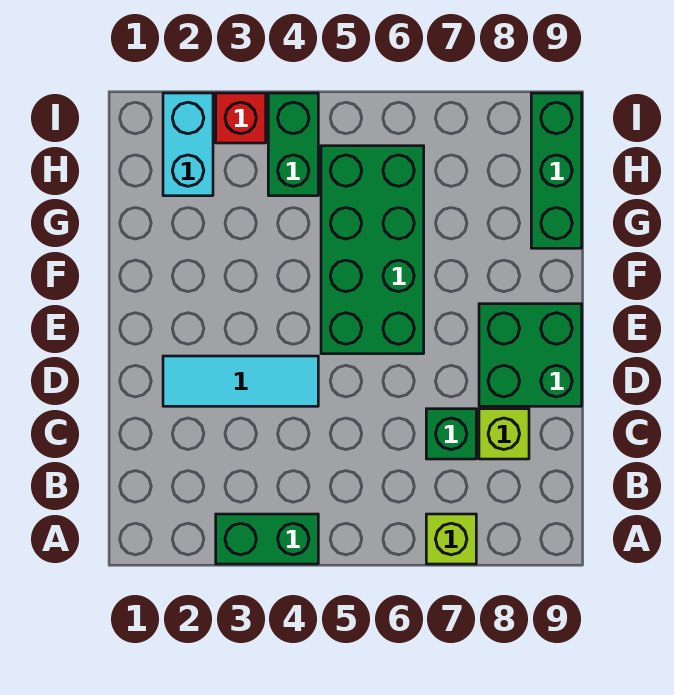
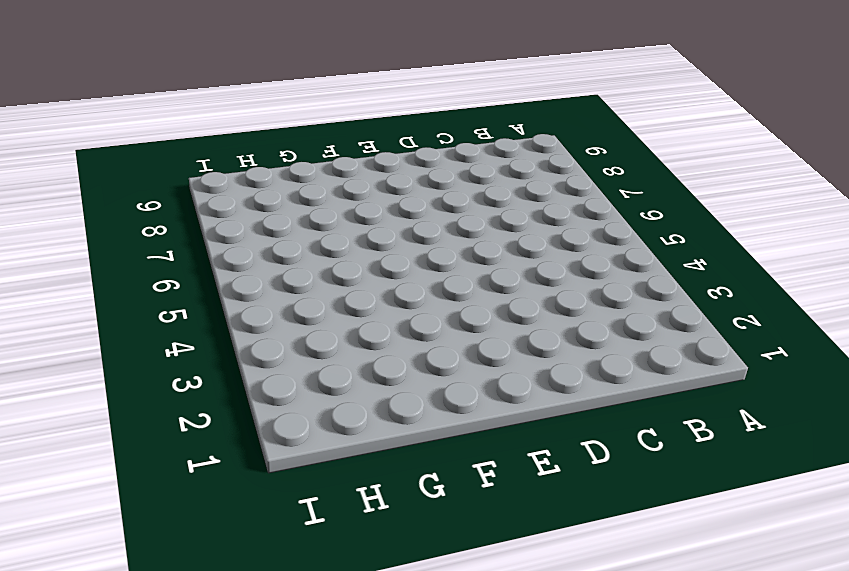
none -> green brick A3:A4 level 1
none -> lime brick A7 level 1

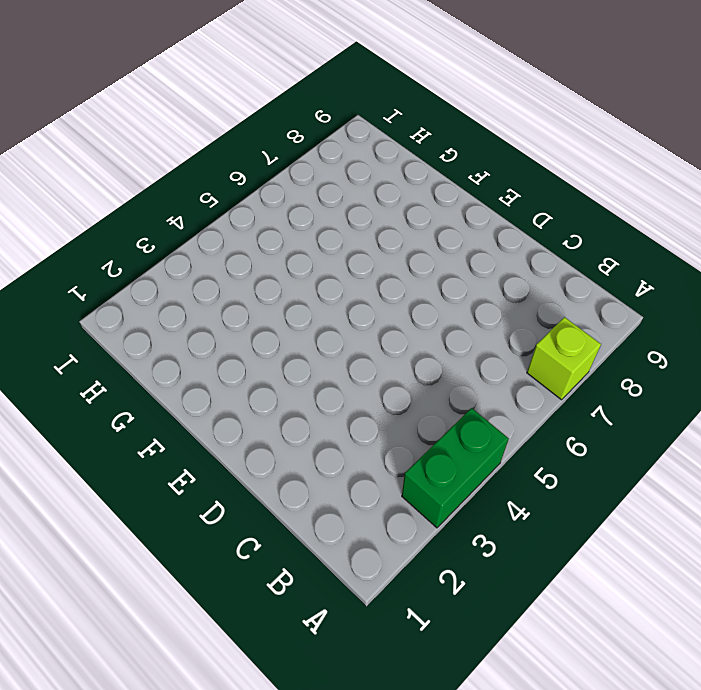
none -> green brick C7 level 1
none -> lime brick C8 level 1

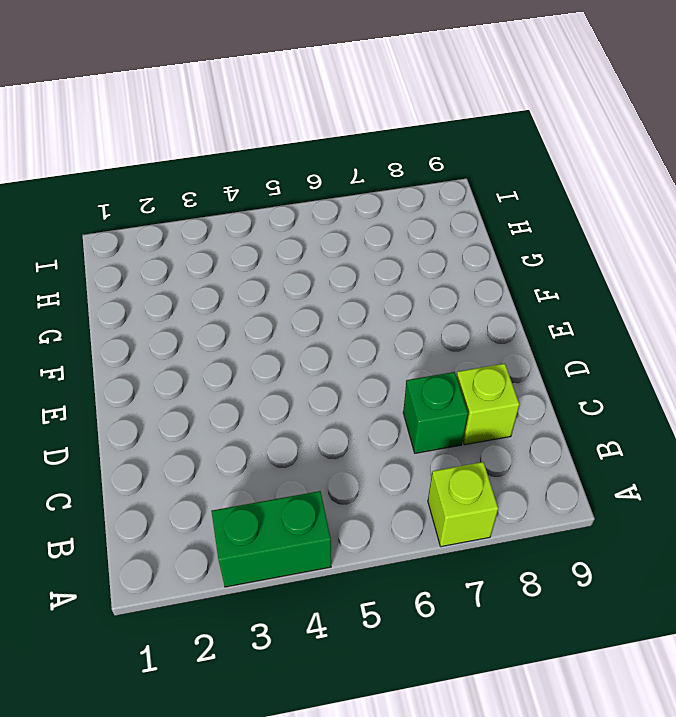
none -> cyan tile D2:D4 level 1
none -> green brick D8:E9 level 1

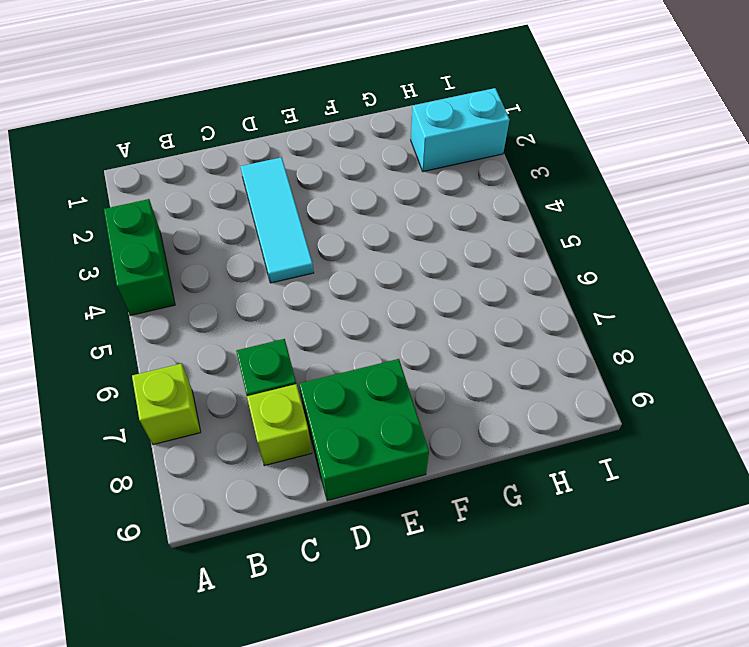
none -> green brick E5:H6 level 1
none -> green brick G9:I9 level 1

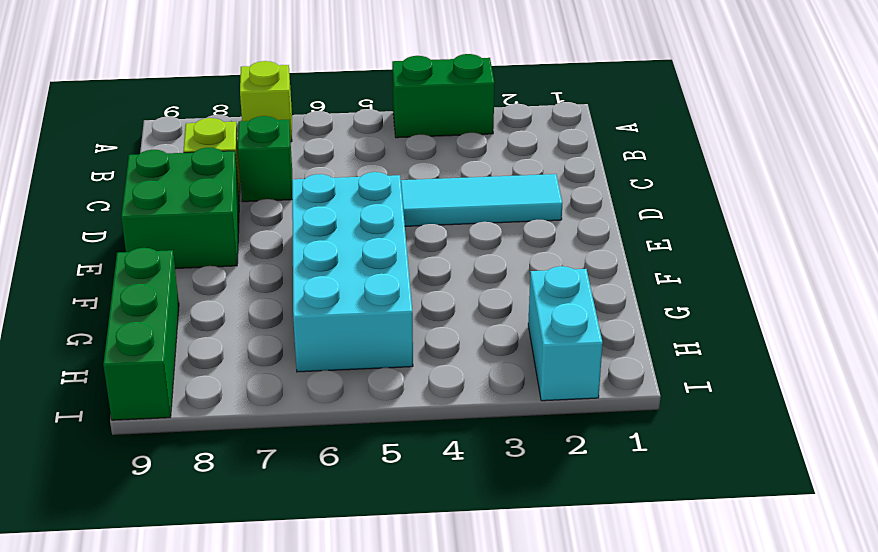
cyan brick E5:H6 level 1 -> green brick E5:H6 level 1
none -> green brick H4:I4 level 1
none -> red brick I3 level 1

